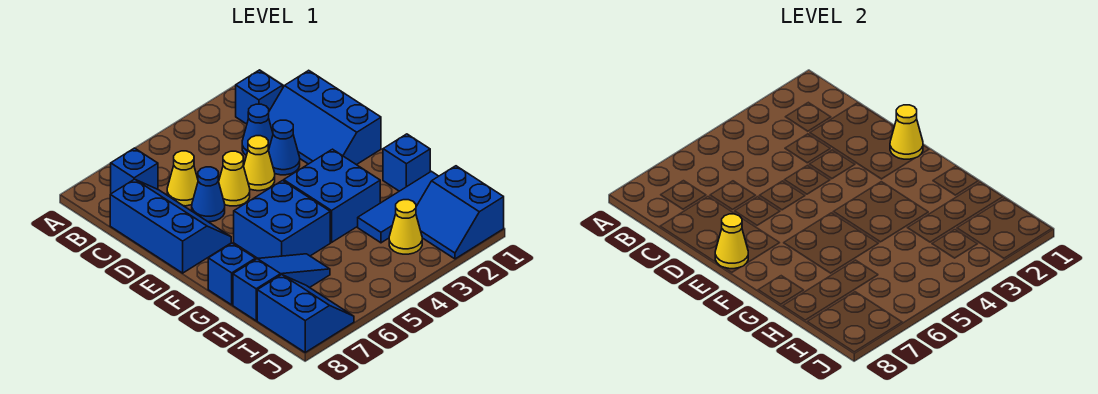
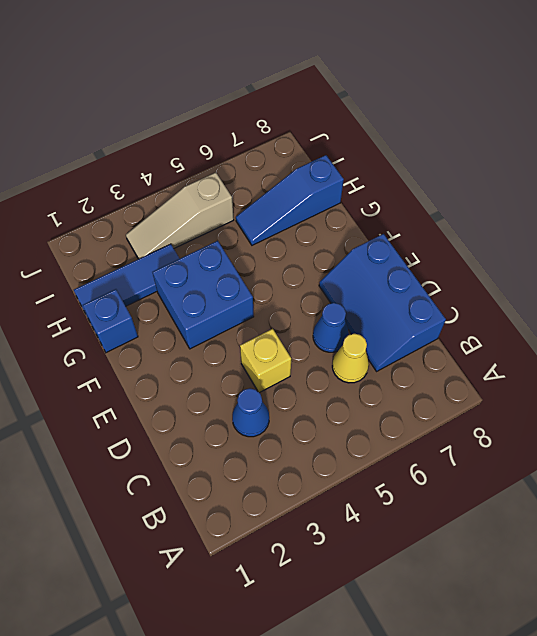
yellow brick D4 level 1 -> yellow cone D4 level 1
tan slope I3:I5 level 1 top 5 -> yellow cone I3 level 1
none -> blue brick B2 level 1
none -> blue brick B7 level 1
none -> blue slope C1:E2 level 1 top 1

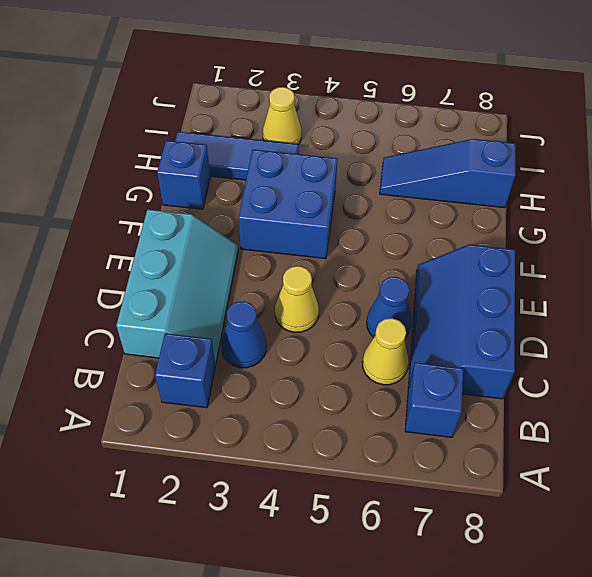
cyan slope C1:E2 level 1 top 1 -> blue slope C1:E2 level 1 top 1
none -> blue cone D3 level 1
none -> yellow cone D5 level 1
none -> blue brick F5:G6 level 1

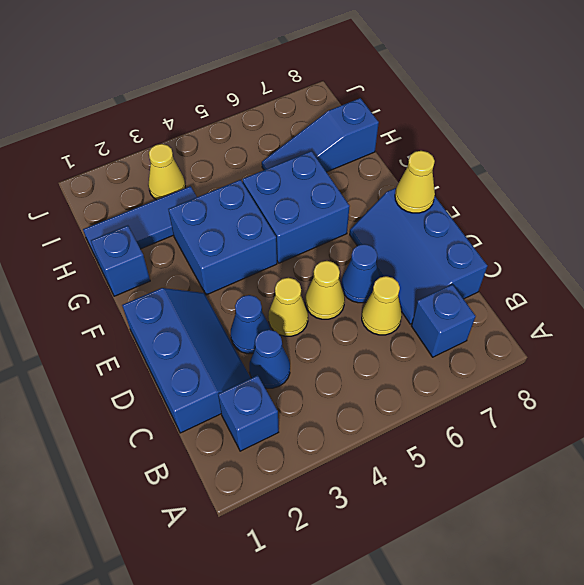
none -> blue brick G8 level 1
none -> blue slope I1:J2 level 1 top 1
none -> blue slope I7:J8 level 1 top 8

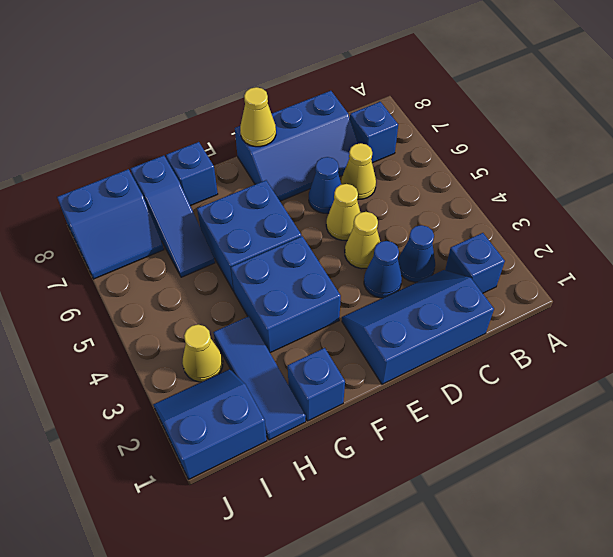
none -> yellow cone E1 level 2

